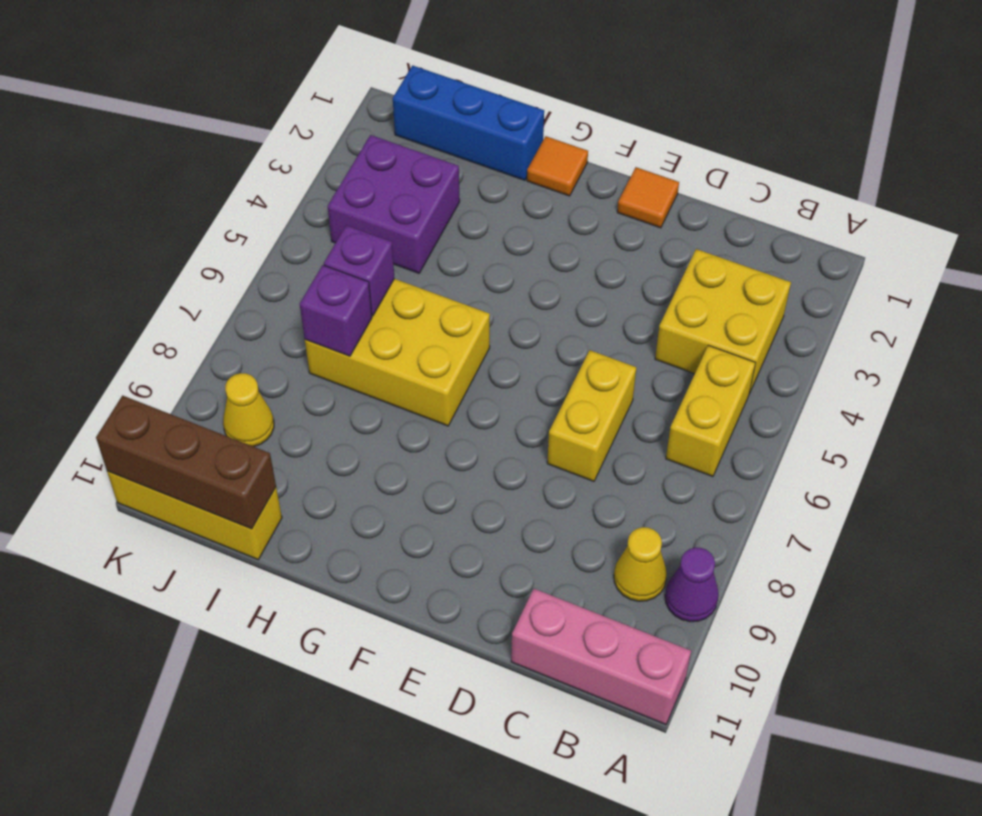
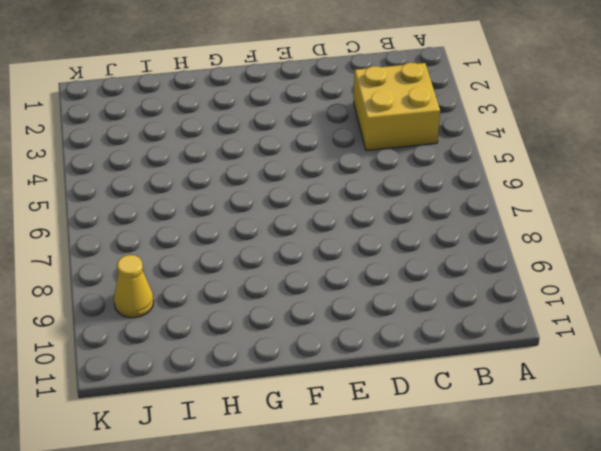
none -> purple cone A9 level 1
none -> pink brick A11:C11 level 1
none -> yellow brick B5:B6 level 1

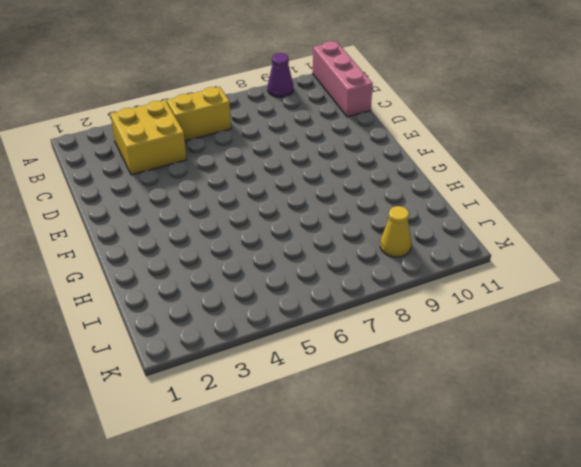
none -> yellow cone B9 level 1
none -> yellow brick D6:D7 level 1
none -> orange tile E1 level 1

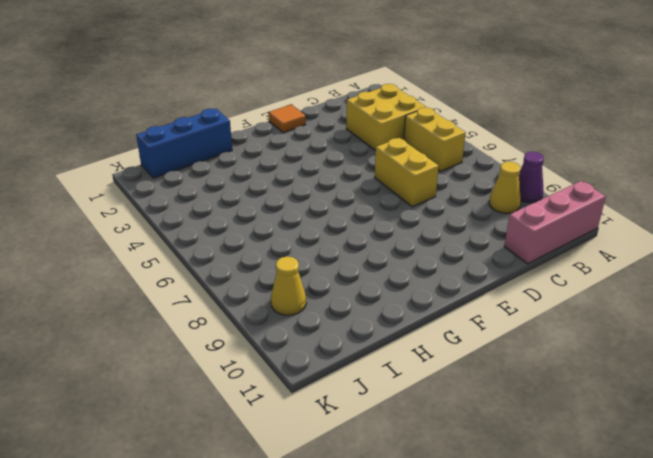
none -> orange tile G1 level 1
none -> yellow brick G6:I7 level 1
none -> purple brick I3:J4 level 1

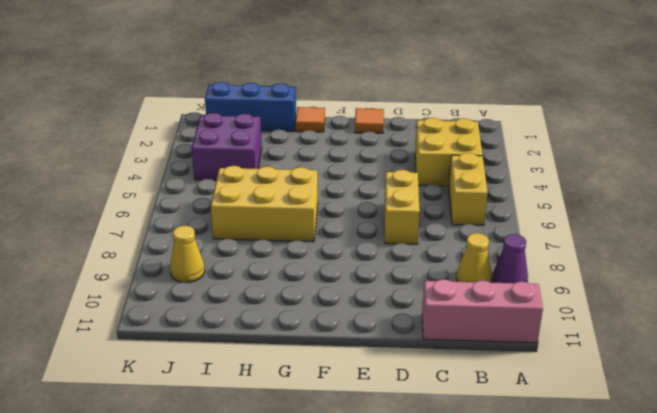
none -> yellow brick I11:K11 level 1
none -> purple brick I6 level 2
none -> purple brick I7 level 2

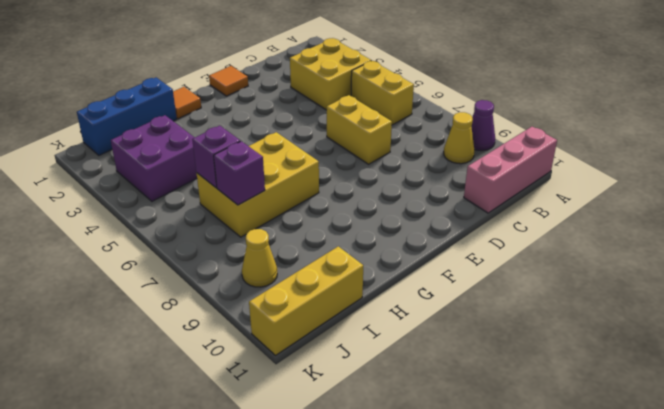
none -> brown brick I11:K11 level 2

